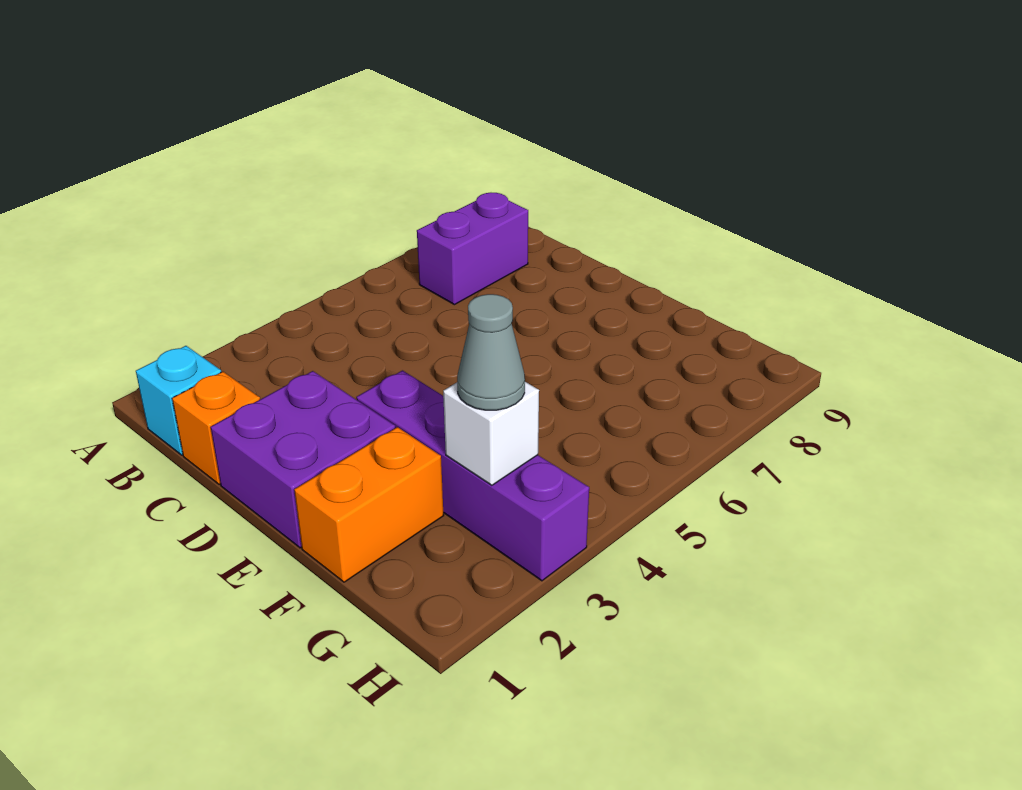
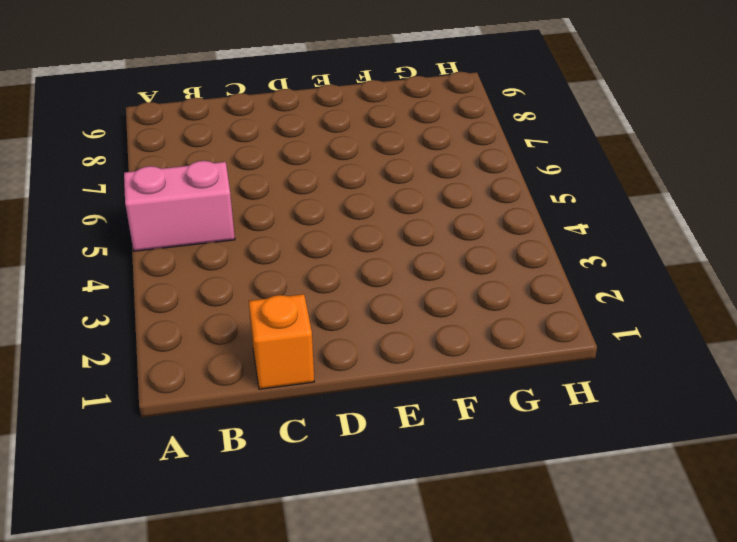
pink brick A5:B5 level 1 -> none
none -> cyan brick B1 level 1
none -> purple brick B7:B8 level 1

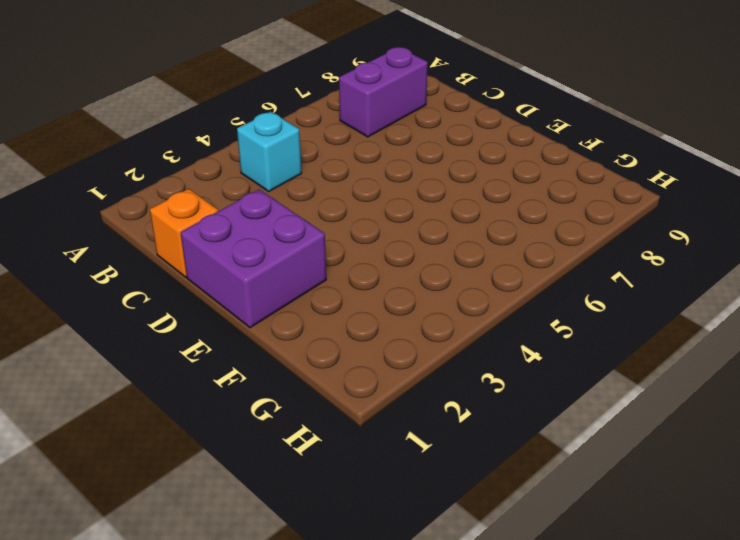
cyan brick B4 level 1 -> cyan brick B1 level 1
none -> purple brick E3:H3 level 1
none -> orange brick F1:F2 level 1

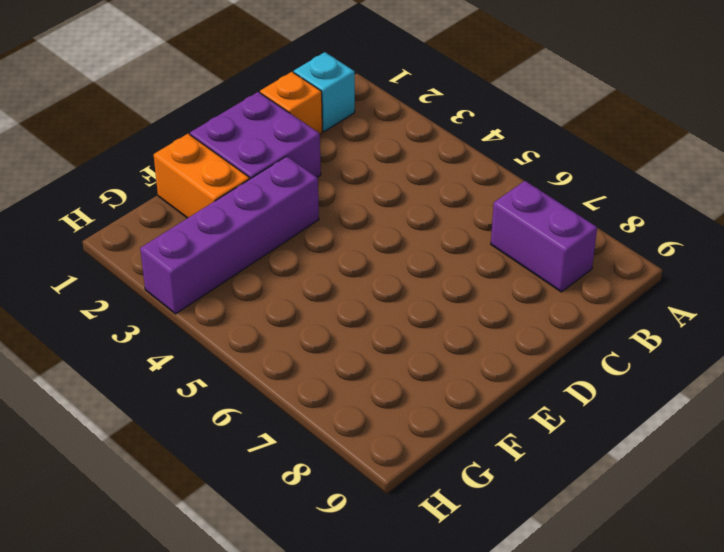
none -> white brick G3 level 2
none -> grey cone G3 level 3

